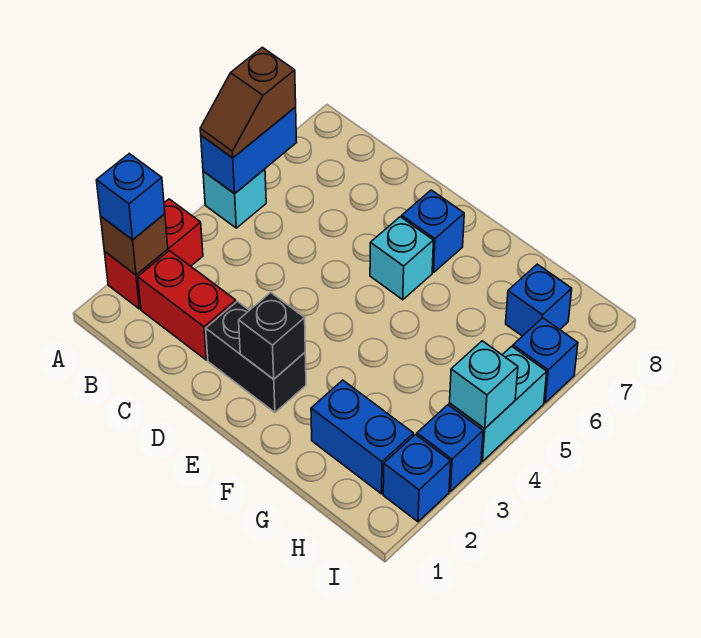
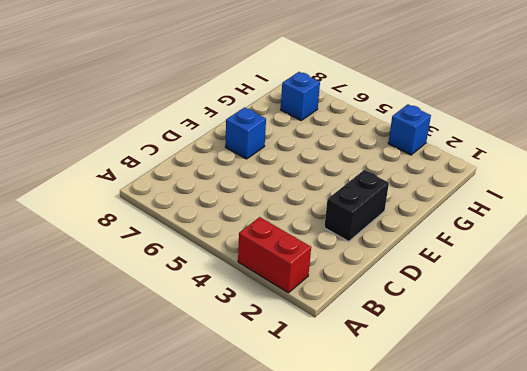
none -> cyan brick A5 level 1
none -> red brick B2:C2 level 1
none -> cyan brick E6 level 1

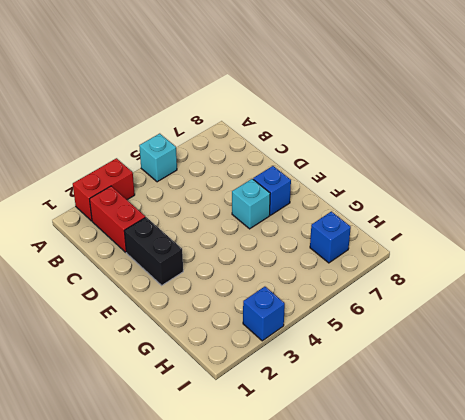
none -> blue brick G2:H2 level 1
none -> blue brick I2 level 1
none -> cyan brick I4:I5 level 1

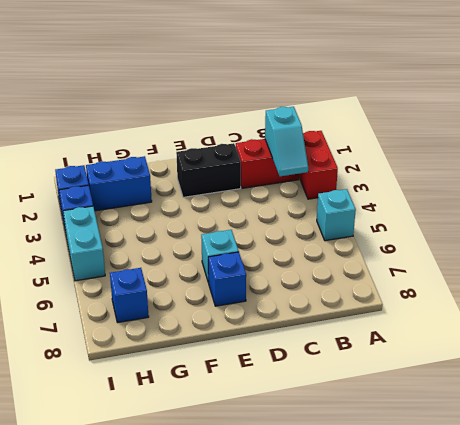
cyan slope B2:B3 level 2 top 2 -> none
none -> blue brick I6 level 1
none -> brown brick A2 level 2
none -> blue brick A5:A6 level 2

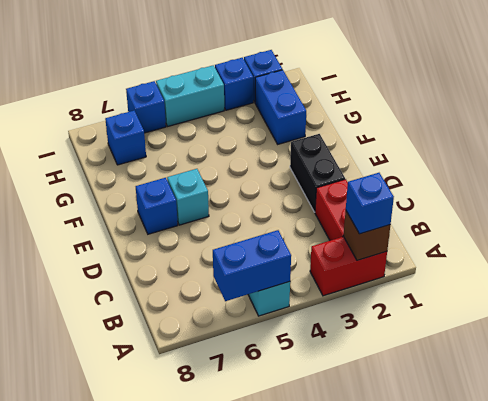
none -> black brick E2 level 2
none -> cyan brick I4 level 2
none -> brown slope A5:A6 level 3 top 6

